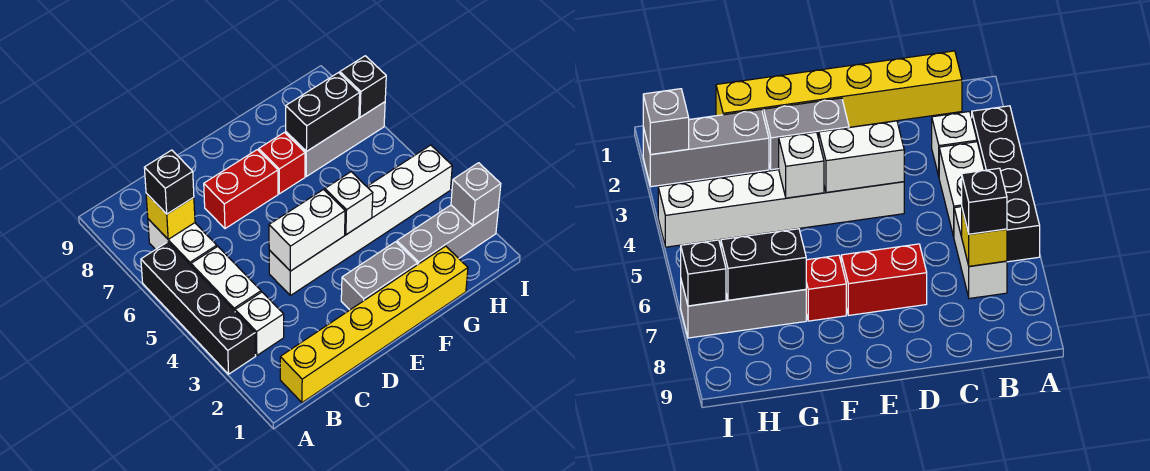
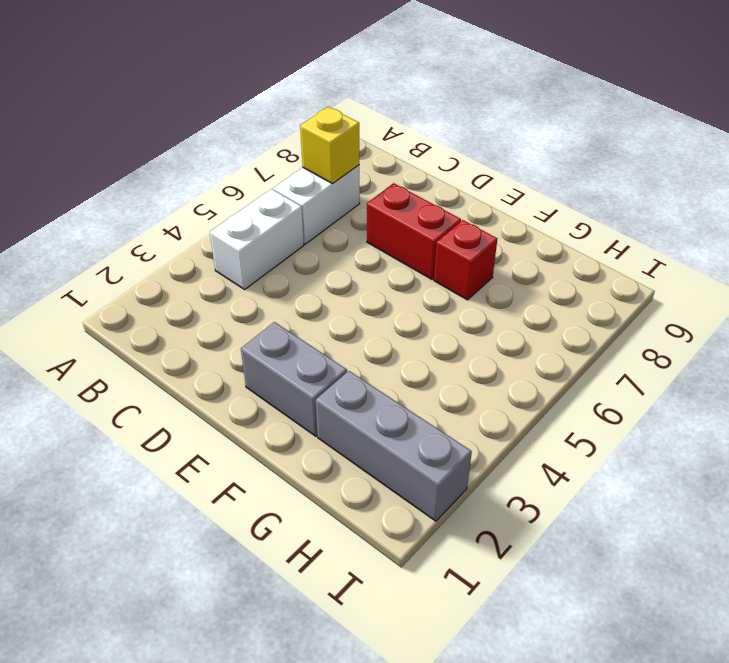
none -> black brick A3:A6 level 1
none -> yellow brick B1:G1 level 1
none -> white brick B3 level 1

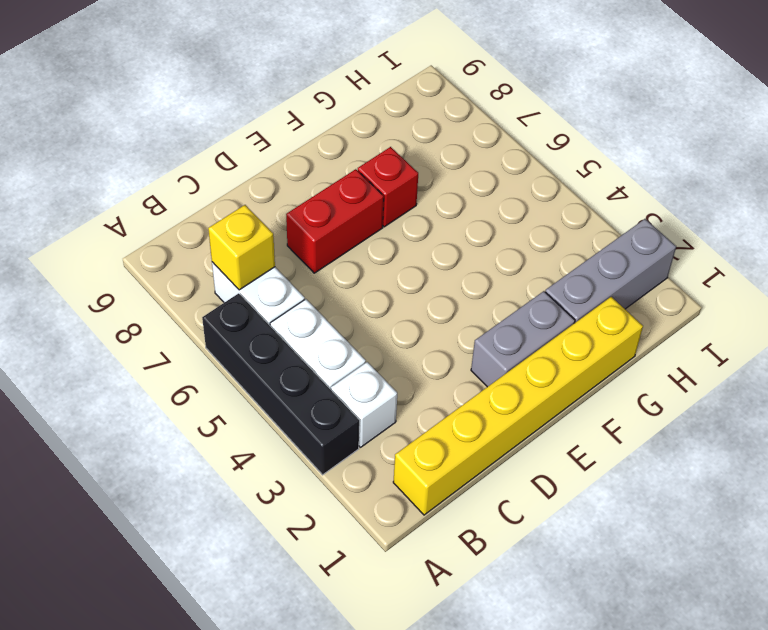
none -> white brick D4:I4 level 1
none -> grey brick G7:I7 level 1
none -> white brick D4:E4 level 2

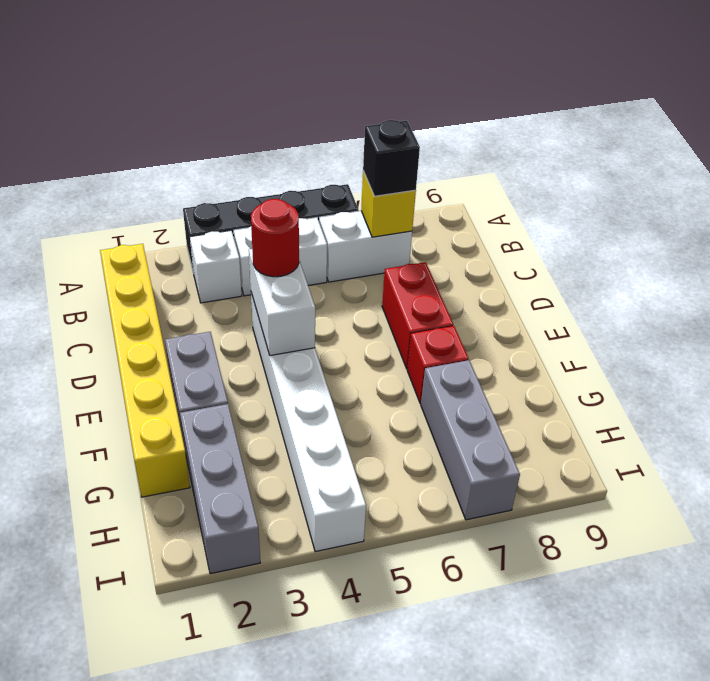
red round brick D4 level 3 -> none
none -> white brick F4 level 2
none -> black brick G7:H7 level 2
none -> grey brick I2 level 2

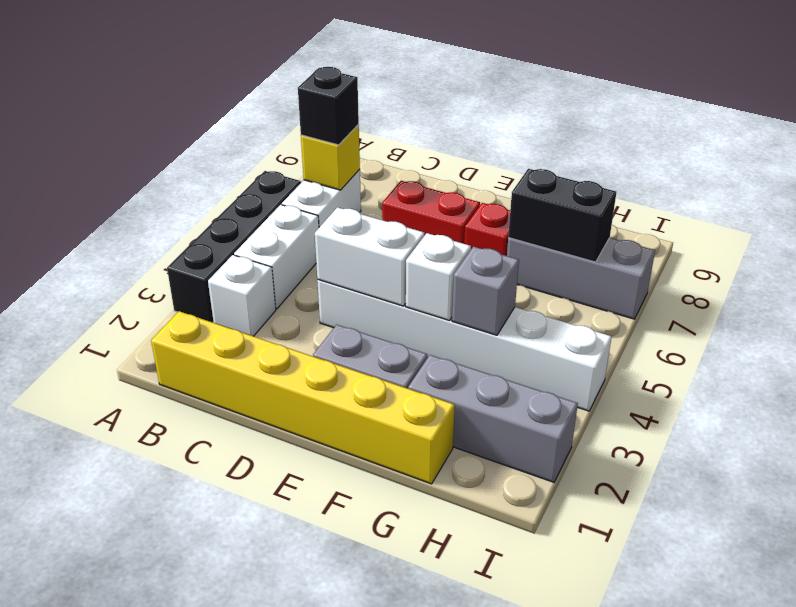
grey brick G4 level 2 -> grey brick I2 level 2
none -> black brick I7 level 2

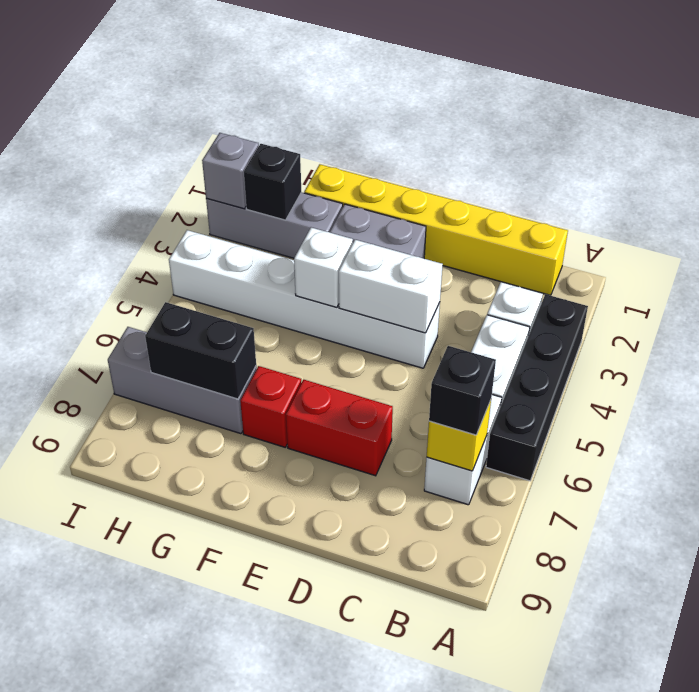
black brick H2 level 2 -> black brick I7 level 2

